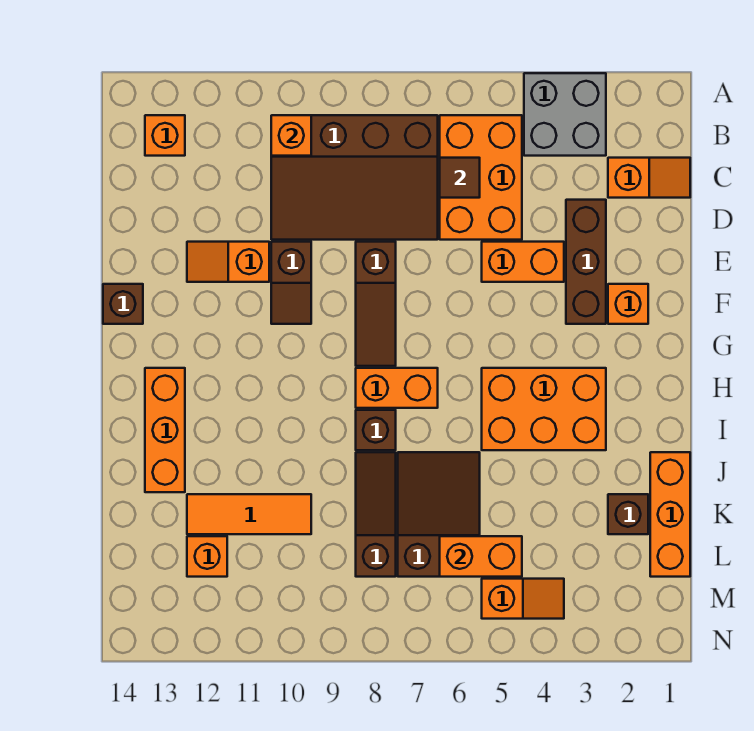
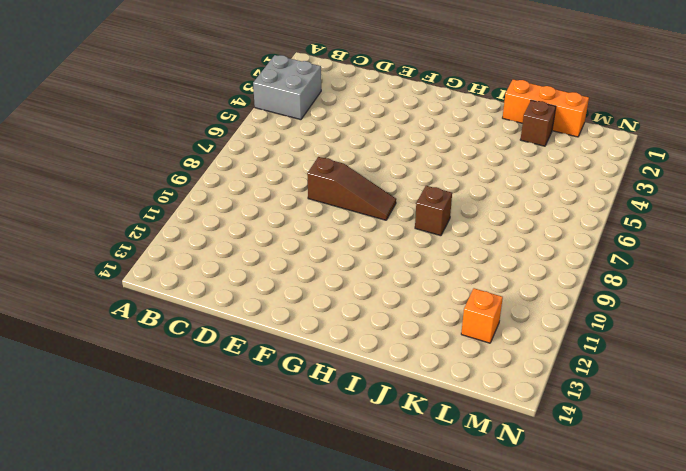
none -> orange brick B5:D6 level 1
none -> brown slope B7:D10 level 1 top B
none -> orange brick B13 level 1

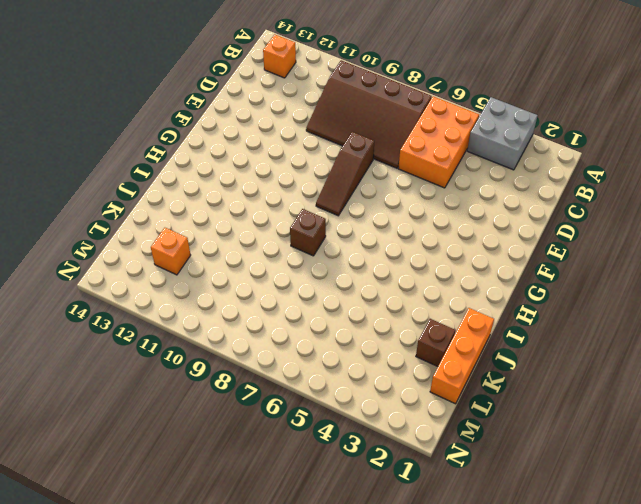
none -> orange slope C1:C2 level 1 top 2
none -> brown brick D3:F3 level 1
none -> orange brick E4:E5 level 1

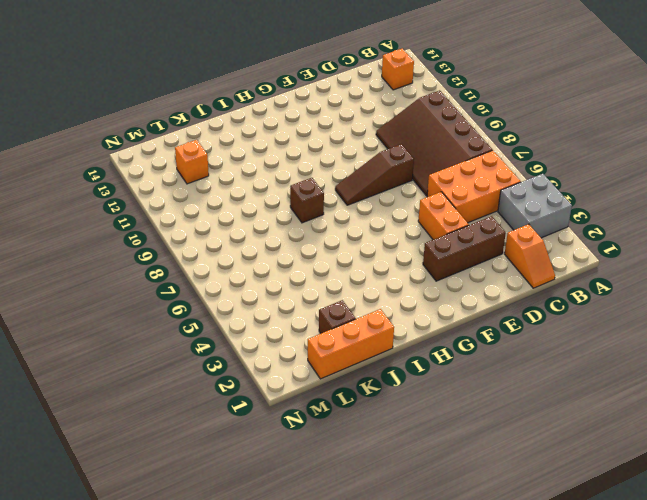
none -> brown slope E10:F10 level 1 top E
none -> orange slope E11:E12 level 1 top 11
none -> orange brick F2 level 1

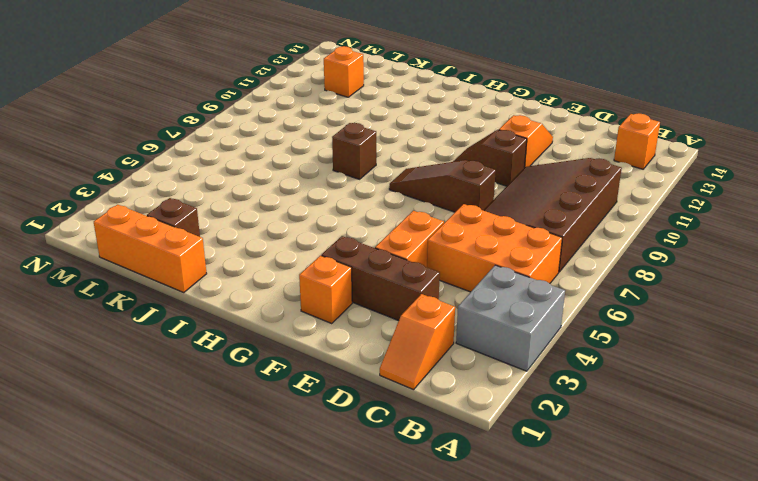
none -> brown brick F14 level 1
none -> orange brick H3:I5 level 1
none -> orange brick H7:H8 level 1

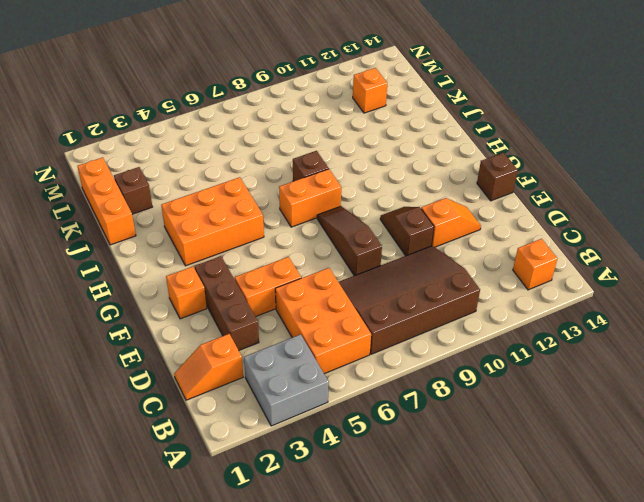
none -> orange brick H13:J13 level 1
none -> brown slope J6:L7 level 1 top L
none -> brown slope J8:L8 level 1 top L

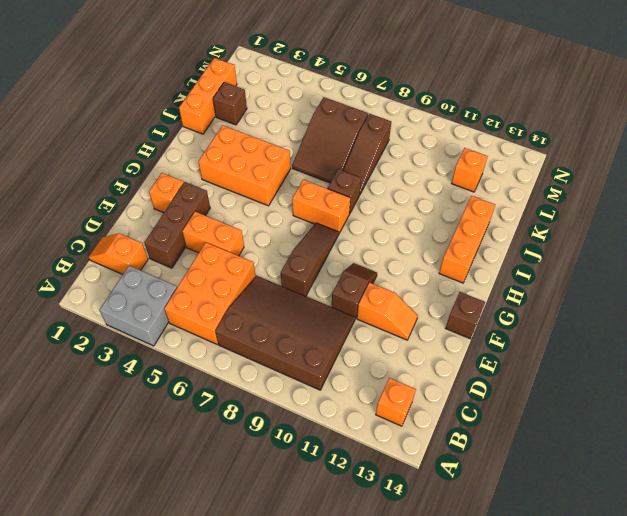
none -> orange tile K10:K12 level 1
none -> orange slope M4:M5 level 1 top 5
none -> orange brick B10 level 2

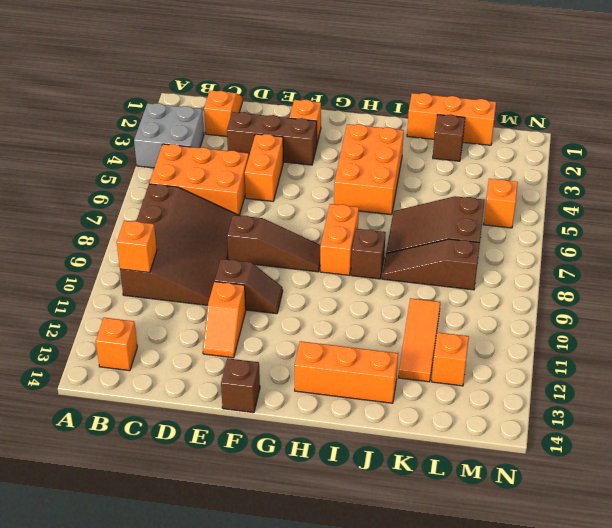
none -> brown tile C6 level 2
none -> orange brick L5:L6 level 2

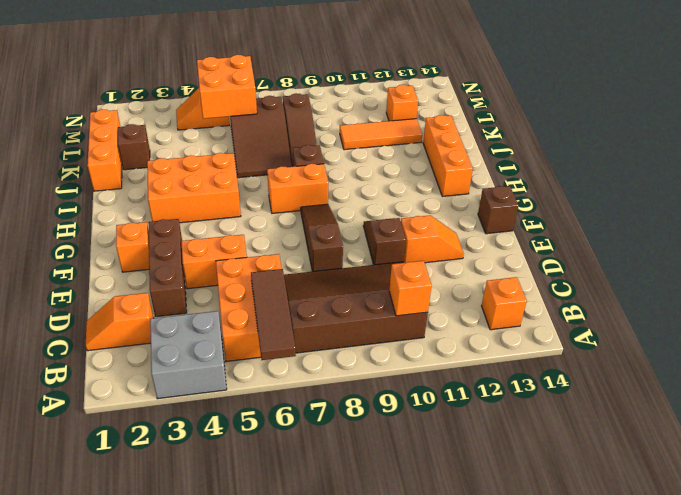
brown tile A6:C6 level 2 -> brown tile C6 level 2
orange brick L5:M6 level 2 -> orange brick L5:L6 level 2

